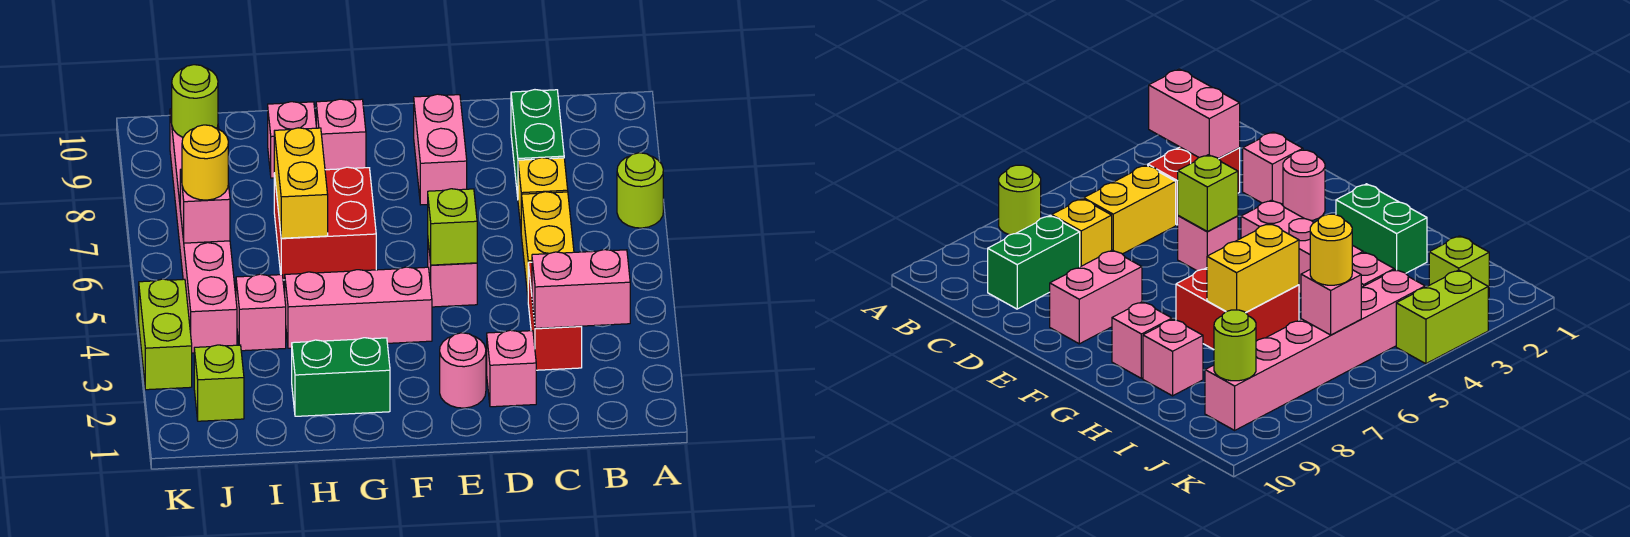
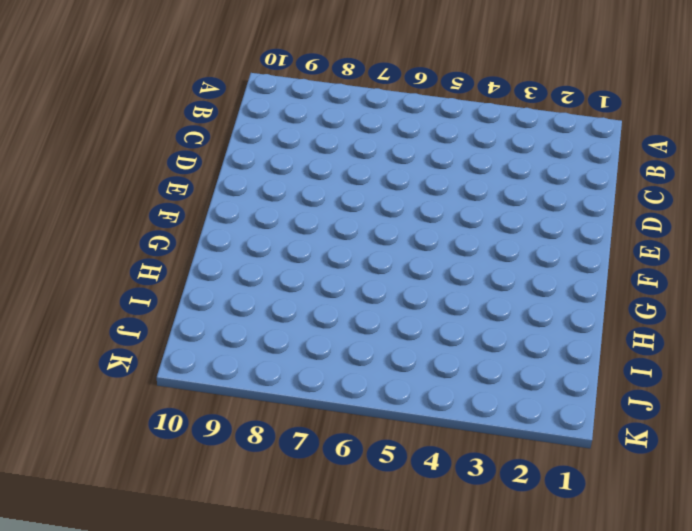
none -> lime round brick A7 level 1
none -> red brick C3:C4 level 1
none -> yellow brick C5:C6 level 1

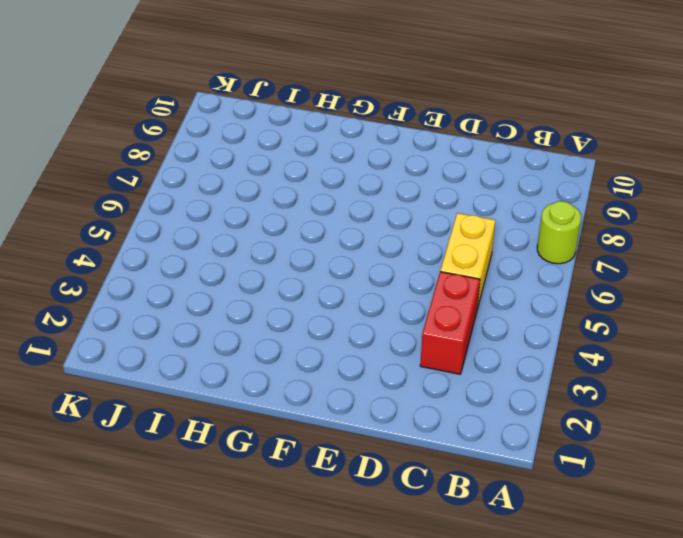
none -> yellow brick C7 level 1
none -> green brick C8:C9 level 1
none -> pink brick D2 level 1

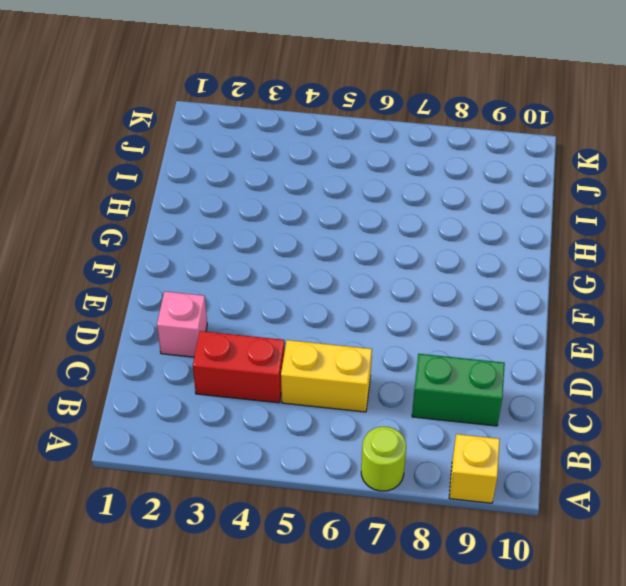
yellow brick A9 level 1 -> yellow brick C7 level 1
none -> pink round brick E2 level 1
none -> pink brick E5 level 1
none -> pink brick E8:E9 level 1

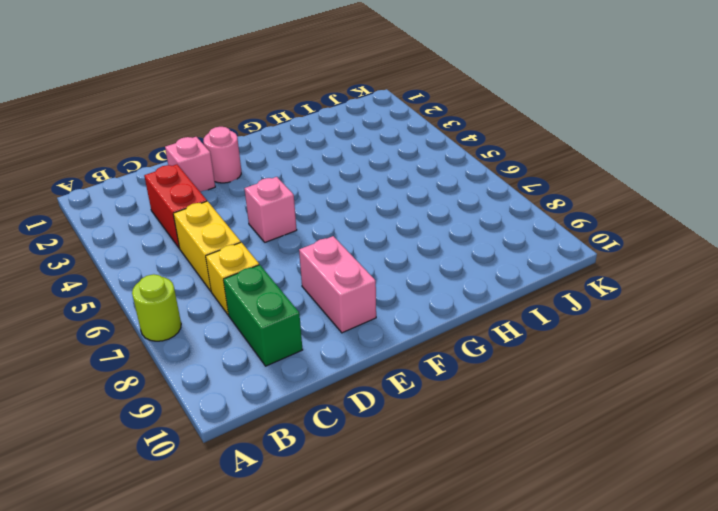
none -> pink brick F4:H4 level 1
none -> green brick G2:H2 level 1
none -> red brick G6:H7 level 1

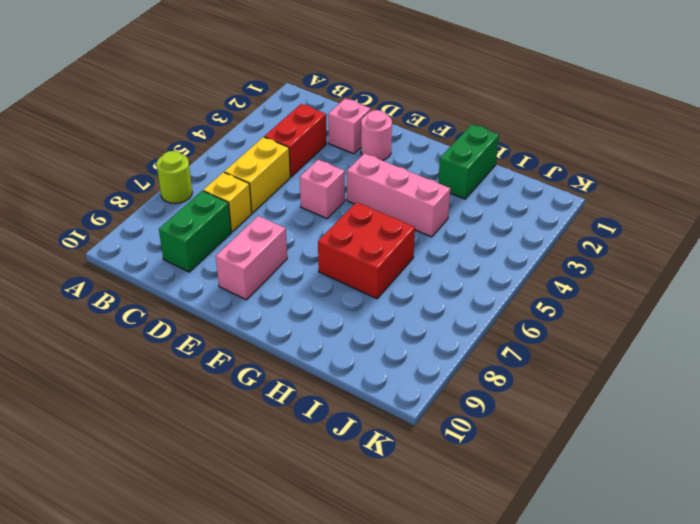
green brick H1:H2 level 1 -> green brick G2:H2 level 1
none -> pink brick G9 level 1
none -> pink brick H9 level 1
none -> pink brick I4 level 1

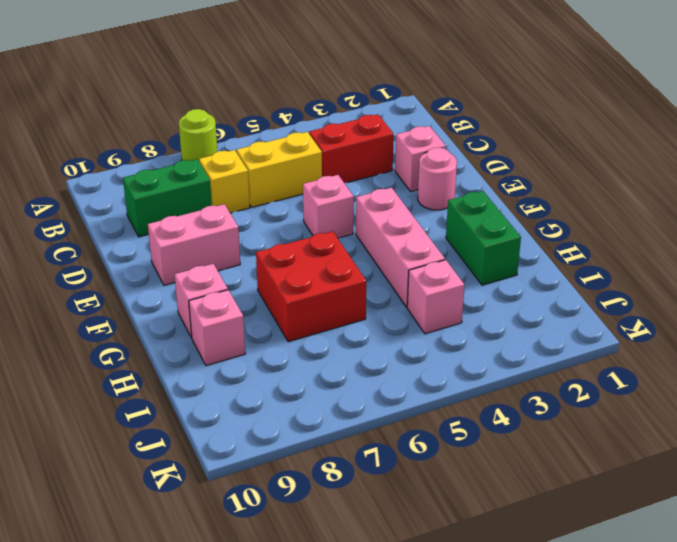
none -> lime brick J2 level 1
none -> pink brick J4:J9 level 1
none -> lime brick K3:K4 level 1

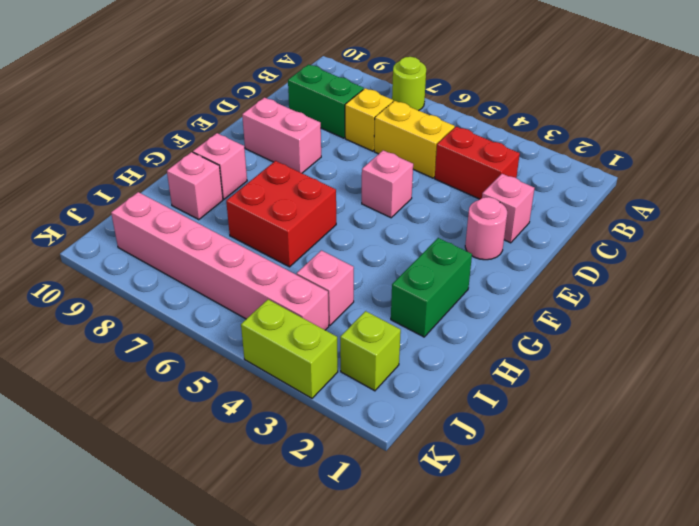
none -> pink brick F4:H4 level 1
none -> pink brick B3:C3 level 2
none -> lime brick E5 level 2

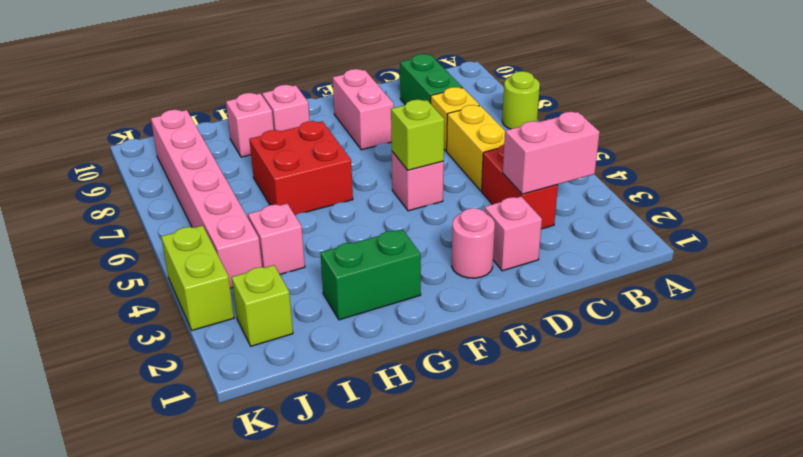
none -> pink brick F4:H4 level 1
none -> yellow brick H6:H7 level 2
none -> pink brick J6 level 2

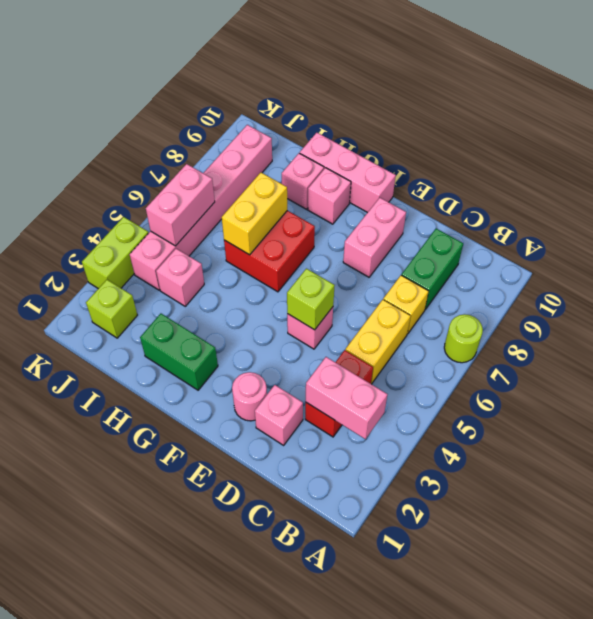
pink brick F10:H10 level 1 -> pink brick F4:H4 level 1
pink brick J5:J6 level 2 -> pink brick J6 level 2
none -> lime round brick J9 level 2
none -> yellow round brick J6 level 3

